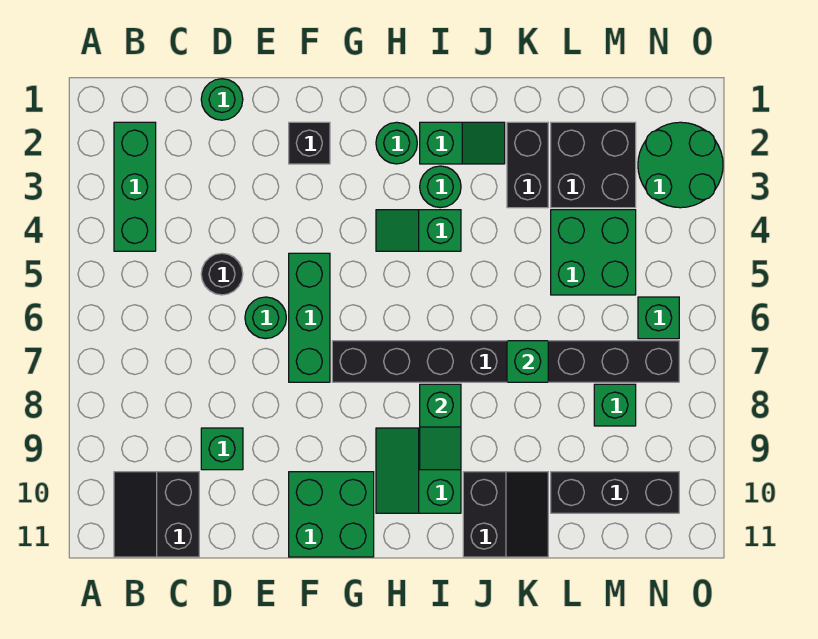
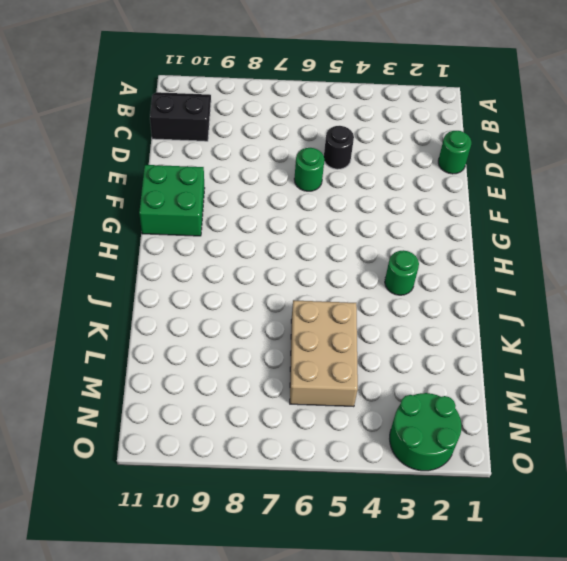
tan brick K5:M6 level 1 -> green brick L4:M5 level 1
none -> green brick B2:B4 level 1
none -> green brick D9 level 1
none -> black brick F2 level 1

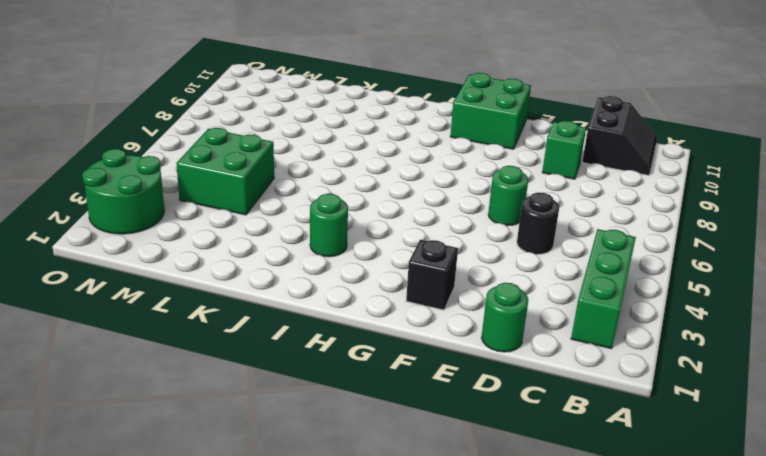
none -> green brick F5:F7 level 1
none -> black brick G7:N7 level 1
none -> green round brick H2 level 1

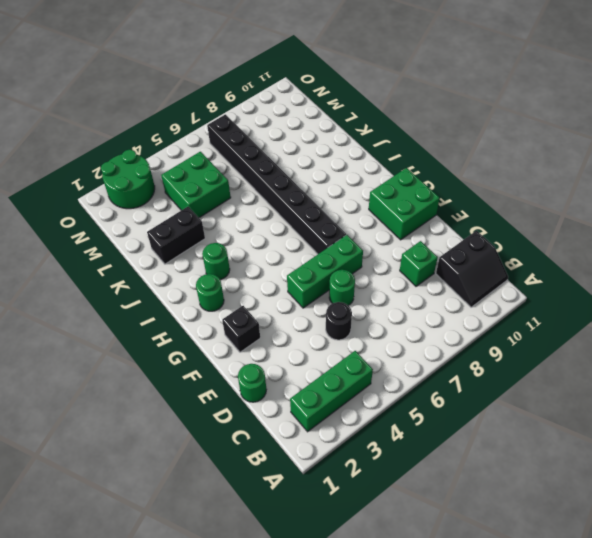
none -> green slope H4:I4 level 1 top I
none -> green slope H9:I10 level 1 top I
none -> green slope I2:J2 level 1 top I

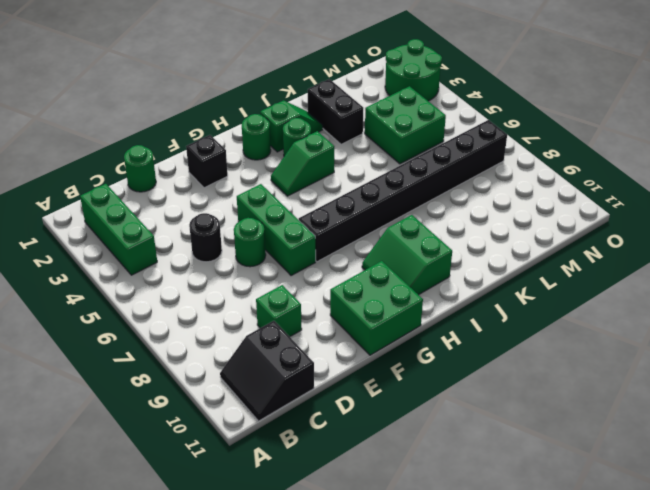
none -> black slope J10:K11 level 1 top J
none -> black brick L2:M3 level 1
none -> black brick L10:N10 level 1

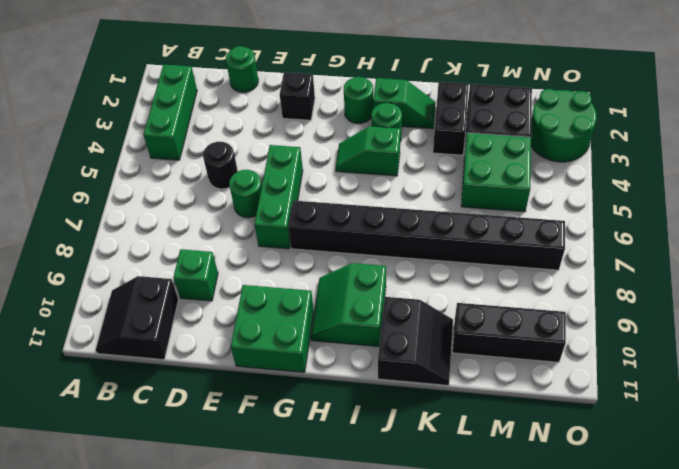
none -> green brick M8 level 1
none -> green brick N6 level 1
none -> green slope I8:I9 level 2 top 8

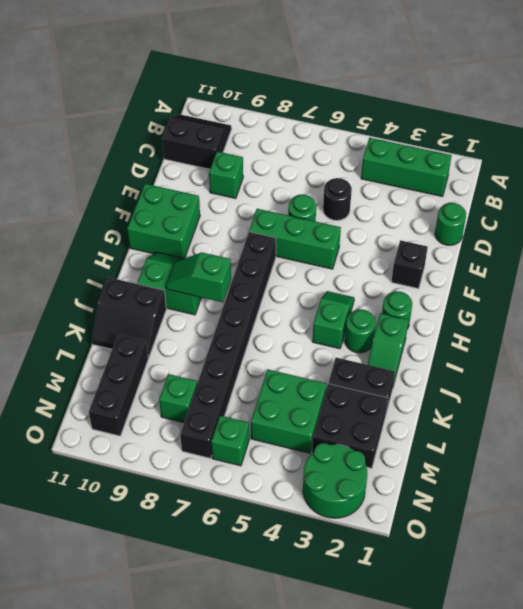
none -> green brick K7 level 2

